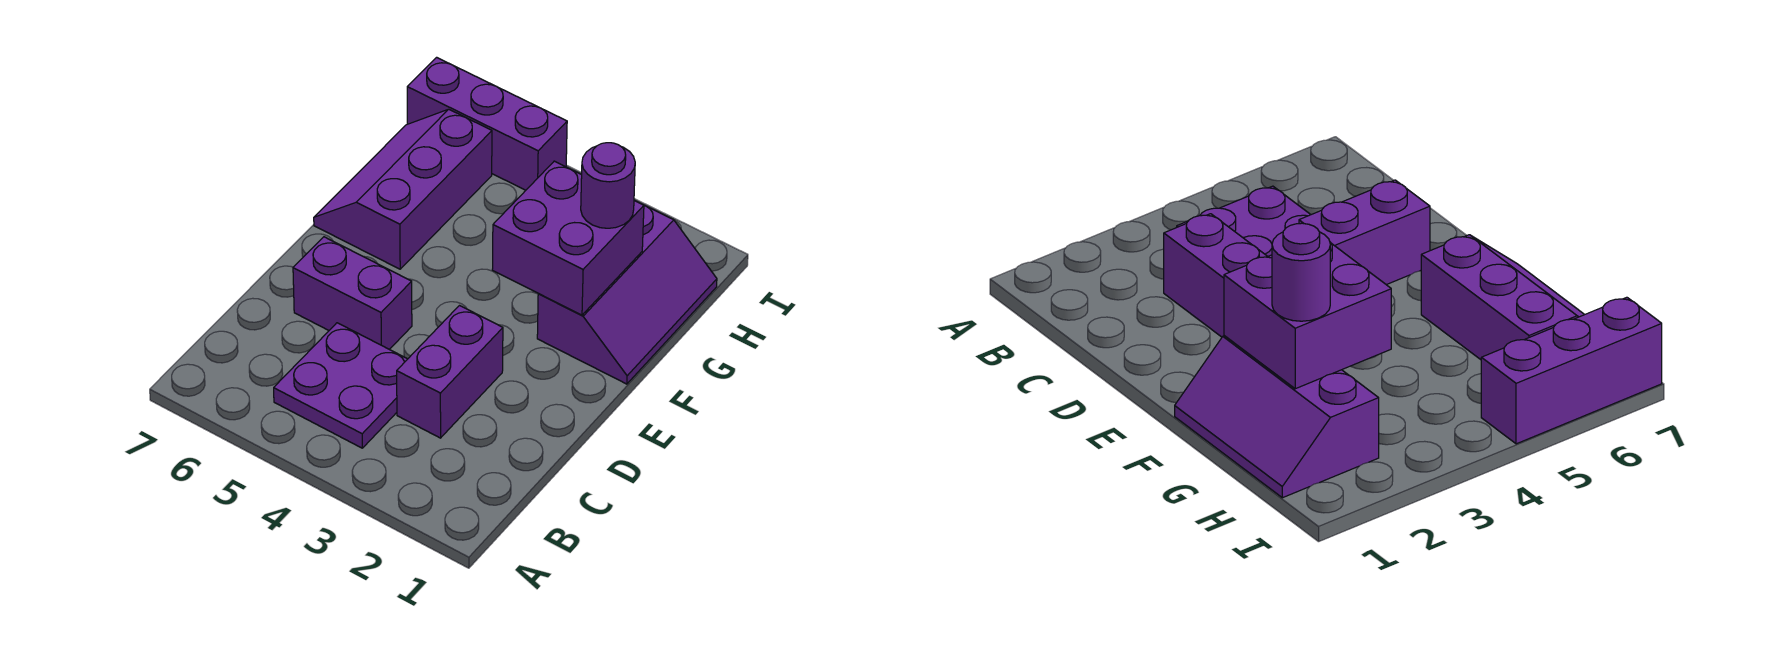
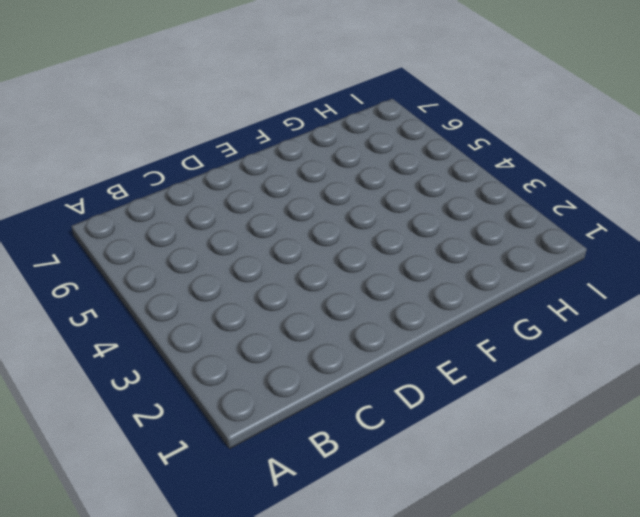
none -> purple plate B4:C5 level 1
none -> purple brick C3:D3 level 1

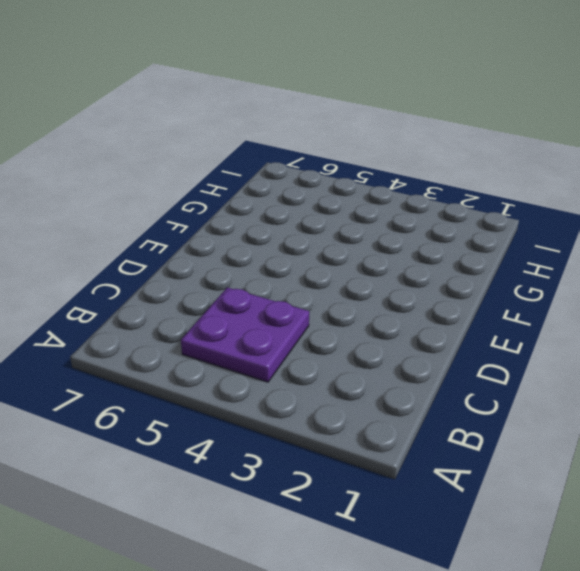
none -> purple brick C3:D3 level 1
none -> purple brick D5:D6 level 1

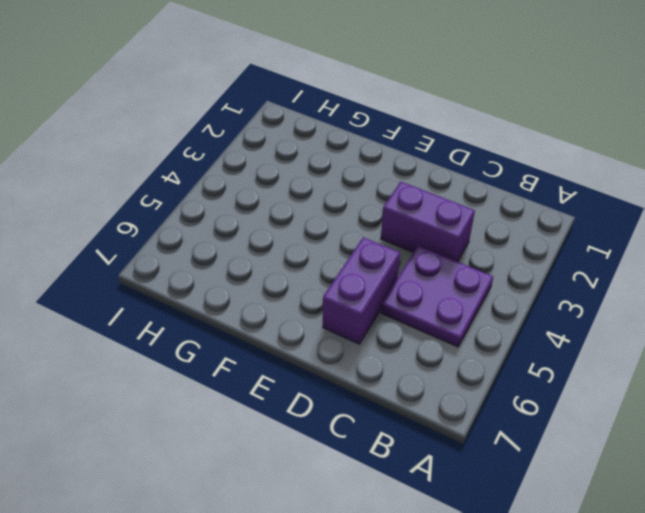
none -> purple slope F1:H2 level 1 top 2
none -> purple slope F6:H7 level 1 top 6

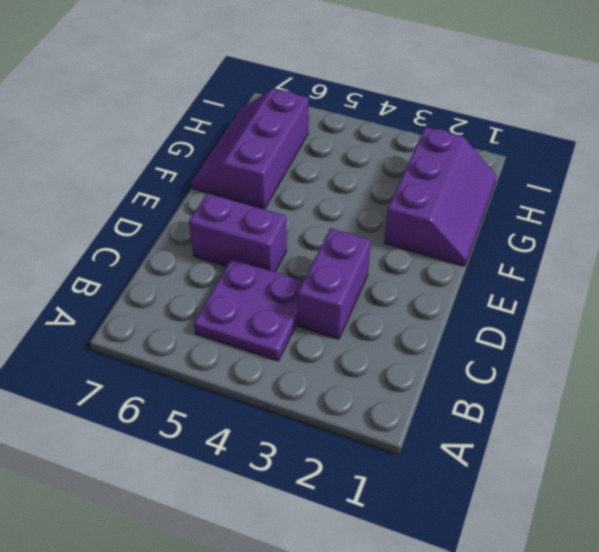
none -> purple brick I5:I7 level 1
none -> purple brick F2:G3 level 2

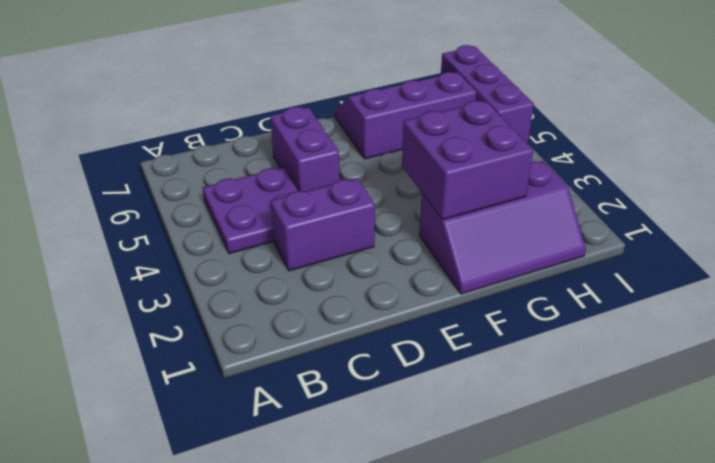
none -> purple round brick G2 level 3

